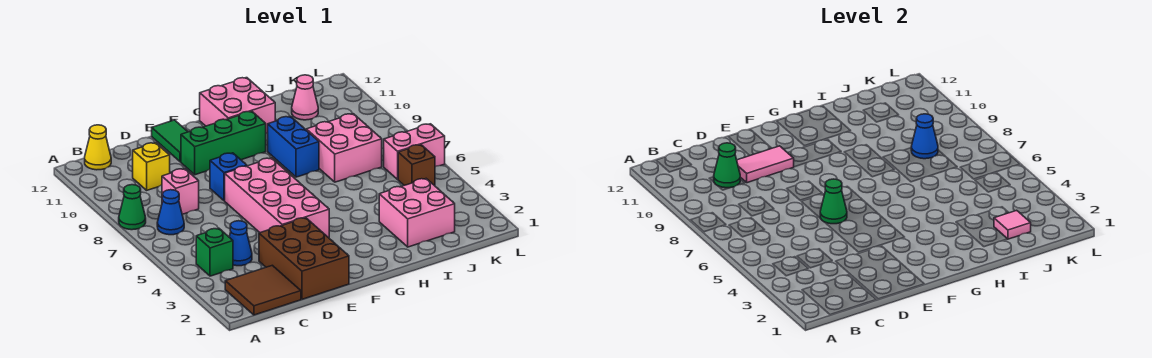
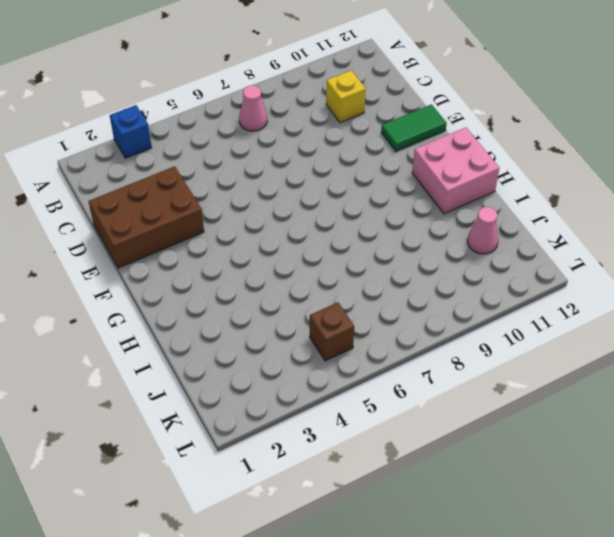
blue brick A3 level 1 -> blue brick E8 level 1
pink cone B7 level 1 -> blue cone B7 level 1
none -> green cone A8 level 1
none -> brown tile B1:C2 level 1
none -> green brick B4 level 1

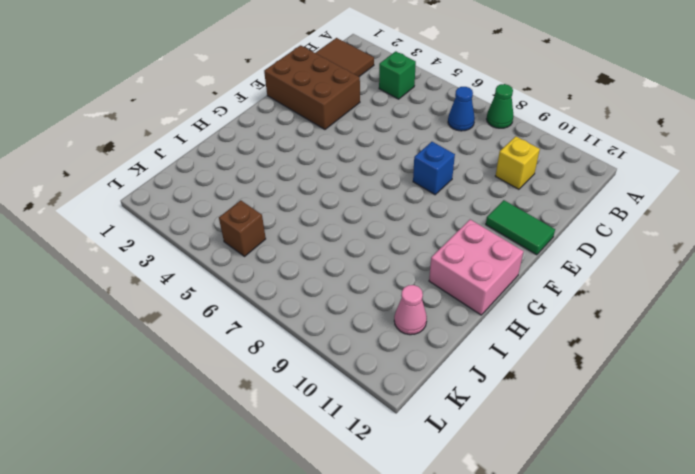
none -> yellow cone B12 level 1
none -> blue cone C4 level 1
none -> pink brick C8 level 1

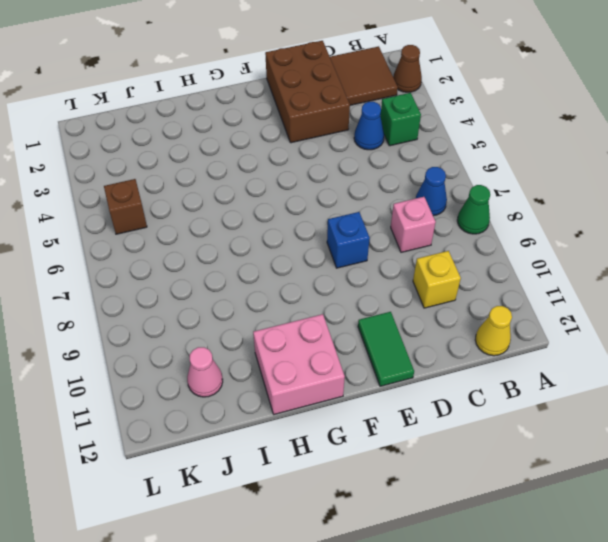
brown cone A2 level 1 -> none
none -> pink brick E4:F7 level 1
none -> green brick E10:G10 level 1
none -> blue brick H8:H9 level 1

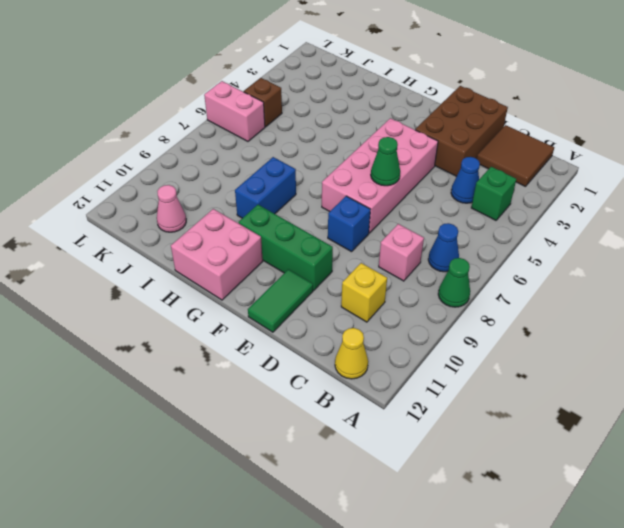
none -> pink brick I2:J3 level 1
none -> pink brick I7:J8 level 1
none -> green cone C10 level 2

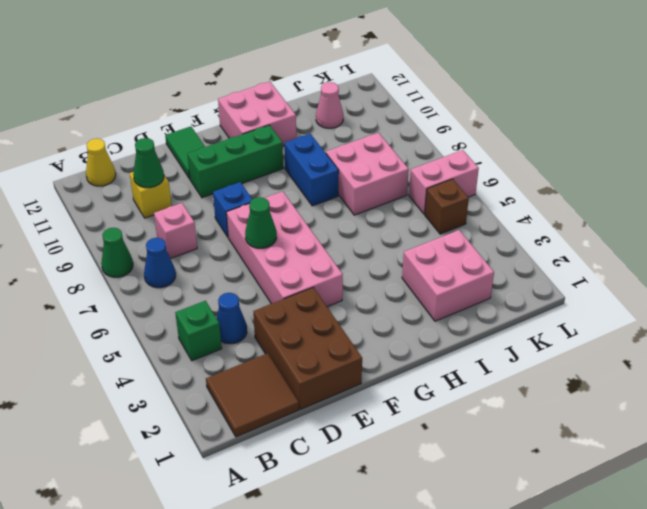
none -> pink tile D10:E10 level 2
none -> pink tile J2 level 2
none -> blue cone J8 level 2

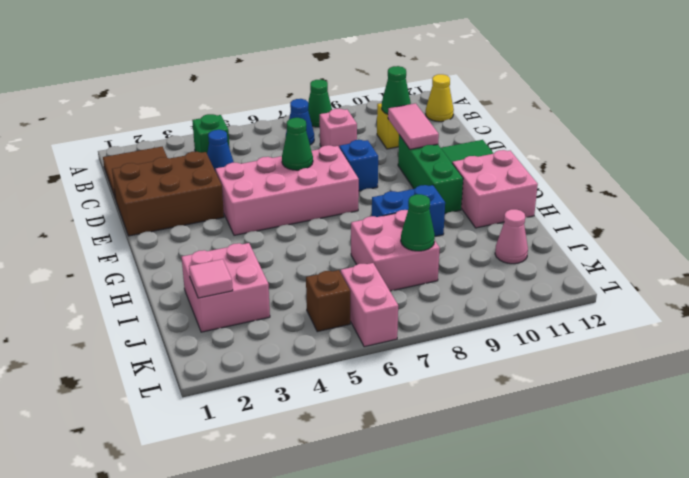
green cone J8 level 2 -> blue cone J8 level 2

